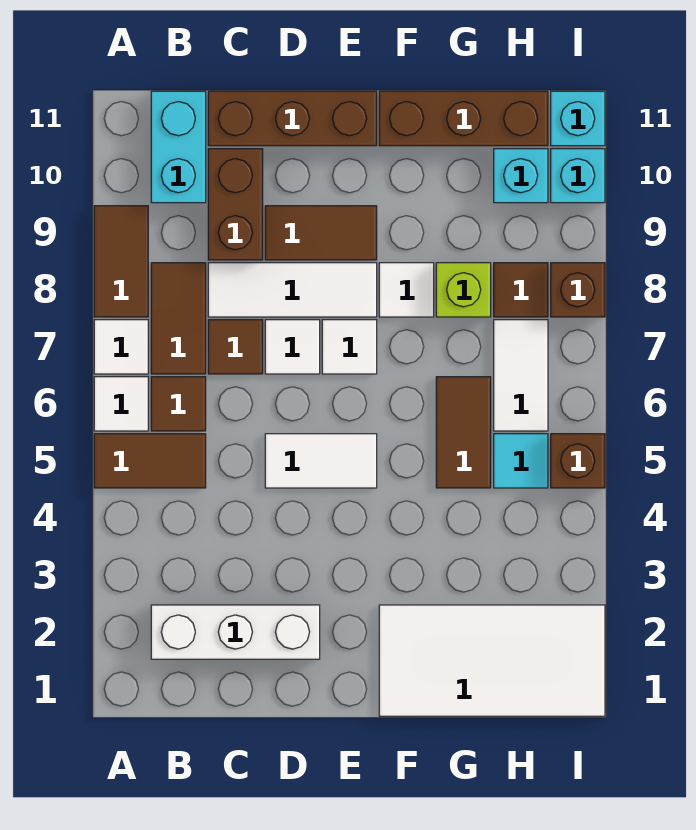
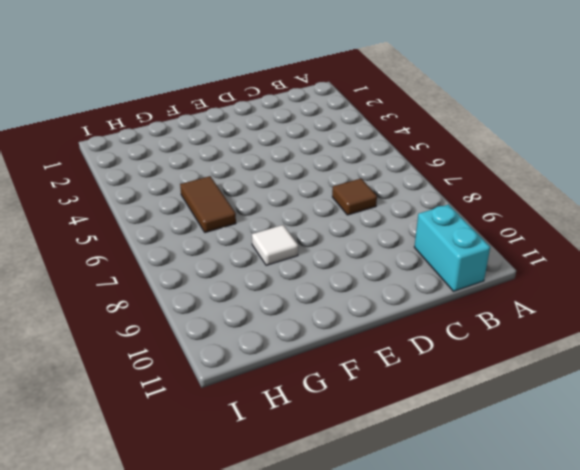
none -> brown tile A5:B5 level 1
none -> white tile A6 level 1
none -> white tile A7 level 1

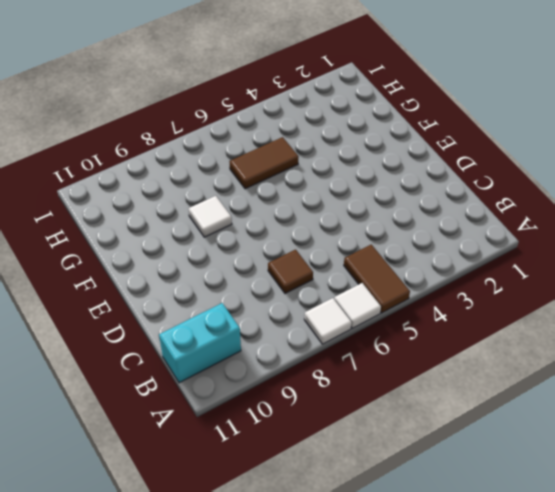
none -> brown tile A8:A9 level 1
none -> white brick B2:D2 level 1
none -> brown tile B6 level 1

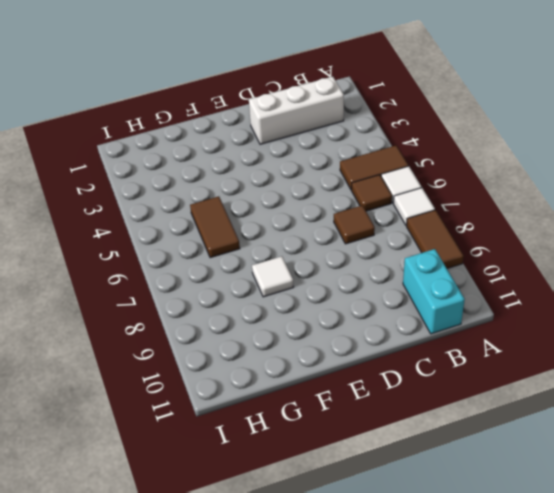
none -> brown tile B7:B8 level 1
none -> white tile C8:E8 level 1
none -> brown brick C9:C10 level 1

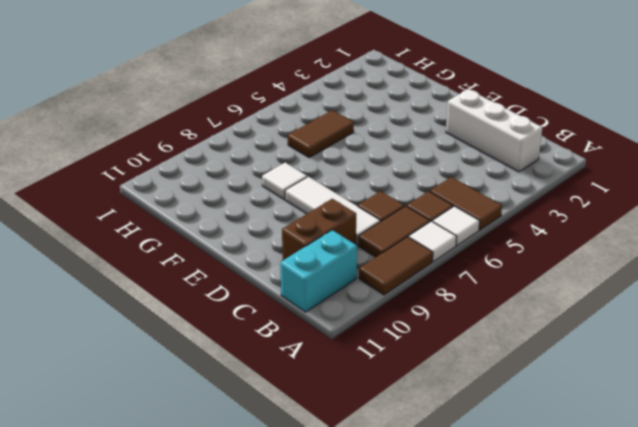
none -> brown brick C11:E11 level 1
none -> white tile D5:E5 level 1
none -> white tile D7 level 1

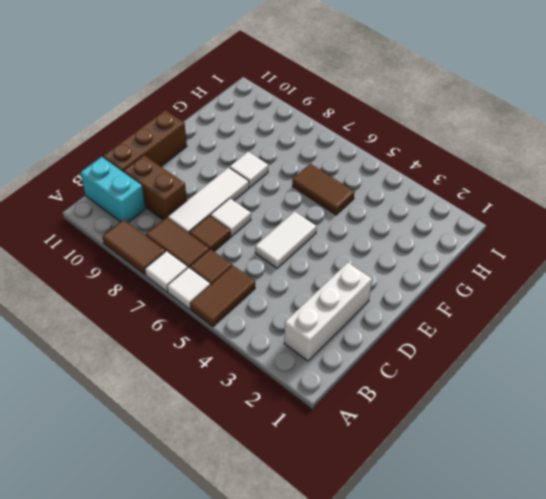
none -> brown tile D9:E9 level 1
none -> white tile E7 level 1
none -> white tile F1:I2 level 1

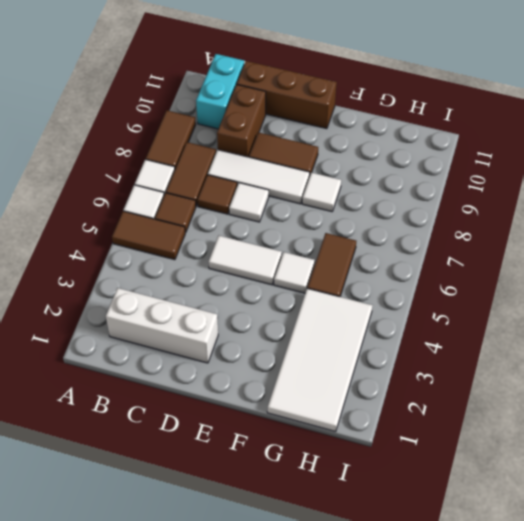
white tile F5 level 1 -> white tile E7 level 1
white tile G1:H4 level 1 -> white tile F1:I2 level 1
none -> brown brick F11:H11 level 1
none -> lime brick G8 level 1
none -> cyan tile H5 level 1

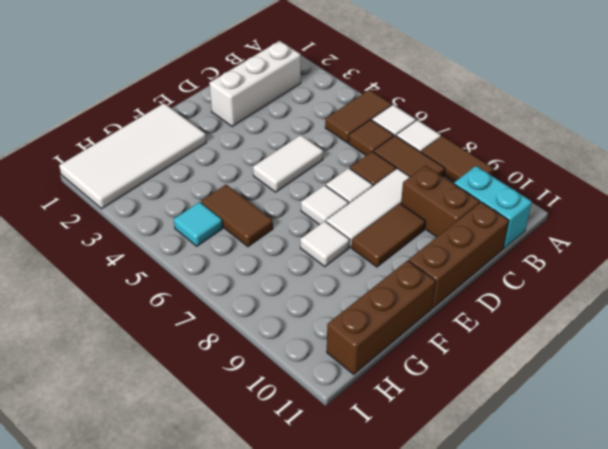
none -> lime brick G8 level 1
none -> white tile H6:H7 level 1
none -> brown tile H8 level 1

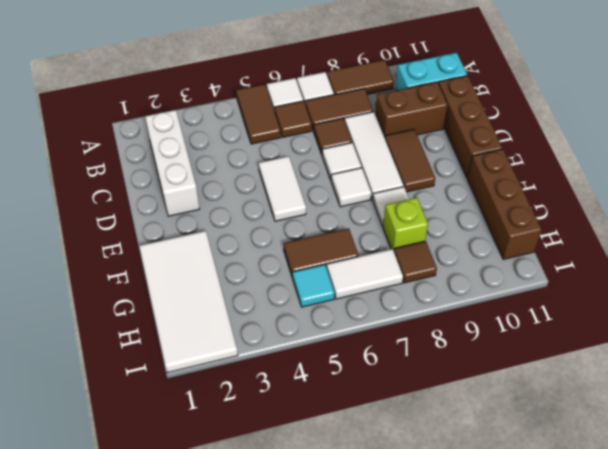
none -> cyan brick H10 level 1
none -> brown brick I5 level 1
none -> brown brick I8 level 1

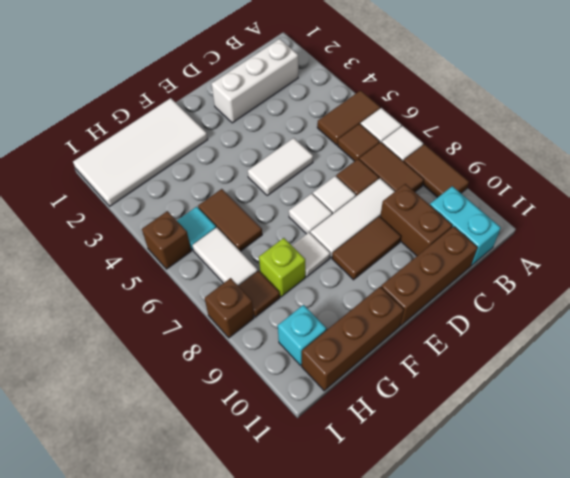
none -> cyan brick I10 level 1
none -> cyan brick I11 level 1

